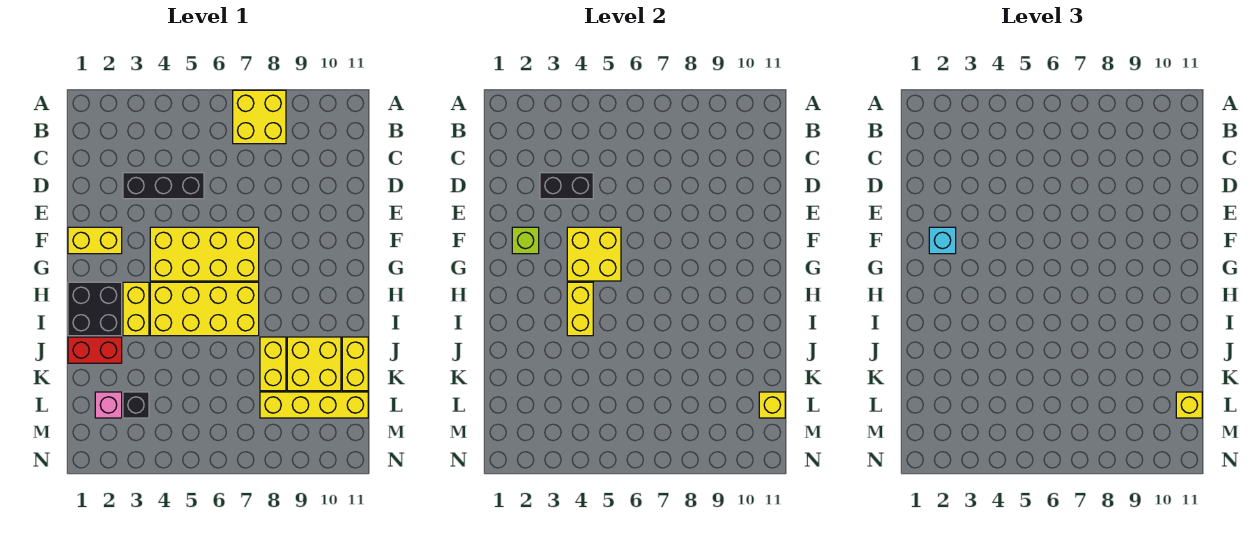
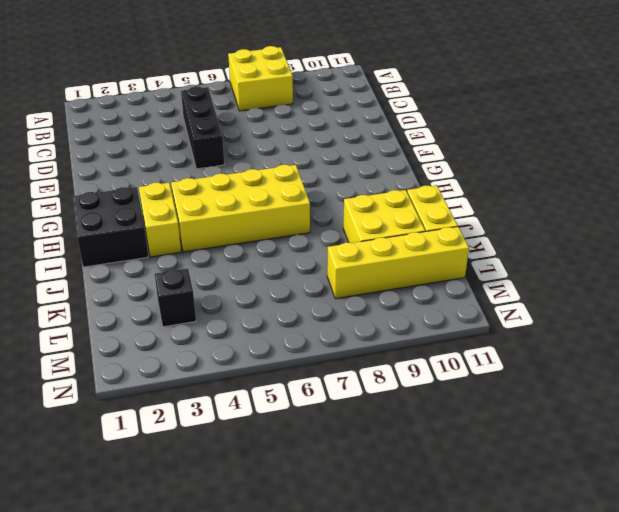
black brick C5:E5 level 1 -> black brick D3:D5 level 1
none -> yellow brick F1:F2 level 1
none -> yellow brick F4:G7 level 1
none -> red brick J1:J2 level 1

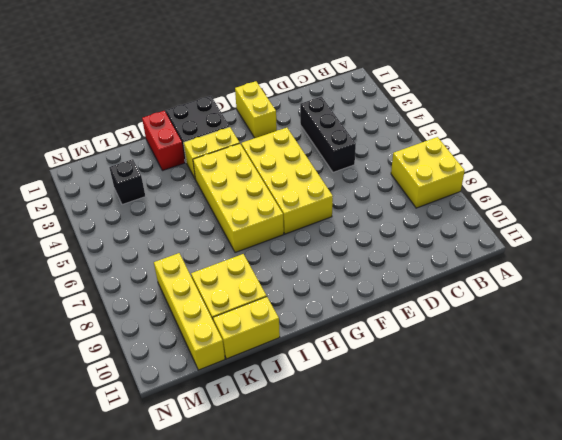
none -> yellow brick J8:K8 level 1
none -> pink brick L2 level 1
none -> black brick D3:D4 level 2

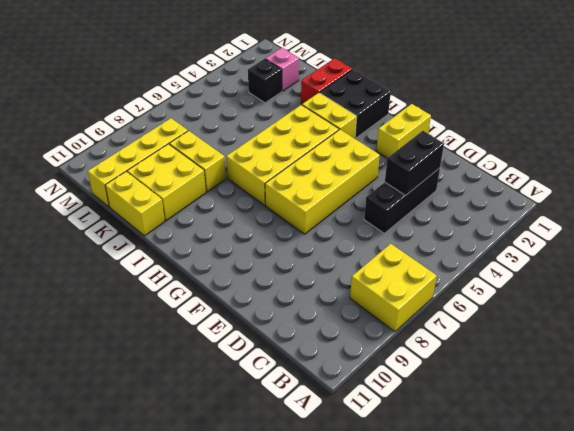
none -> lime brick F2 level 2
none -> yellow brick F4:G5 level 2
none -> yellow brick H4:I4 level 2

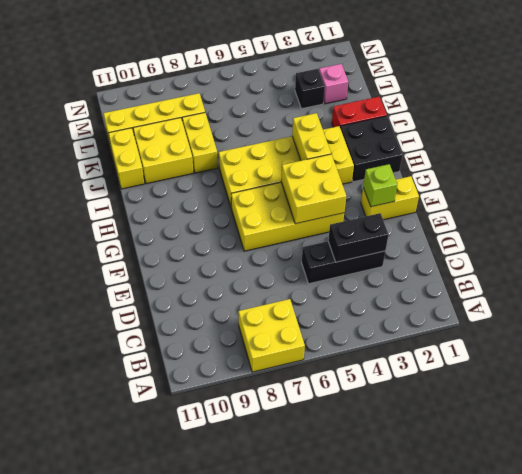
none -> yellow brick L11 level 2
none -> cyan brick F2 level 3
none -> yellow brick L11 level 3

